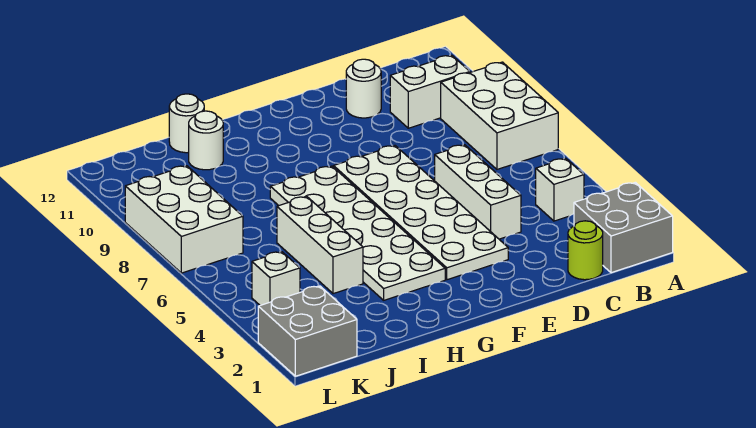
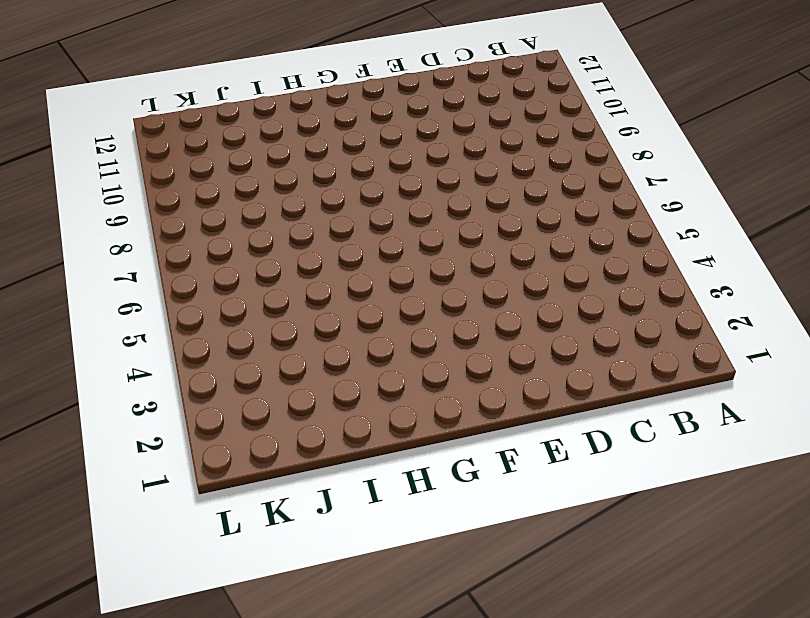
none -> grey brick A1:B2 level 1
none -> white brick A7:B9 level 1
none -> white brick B4 level 1

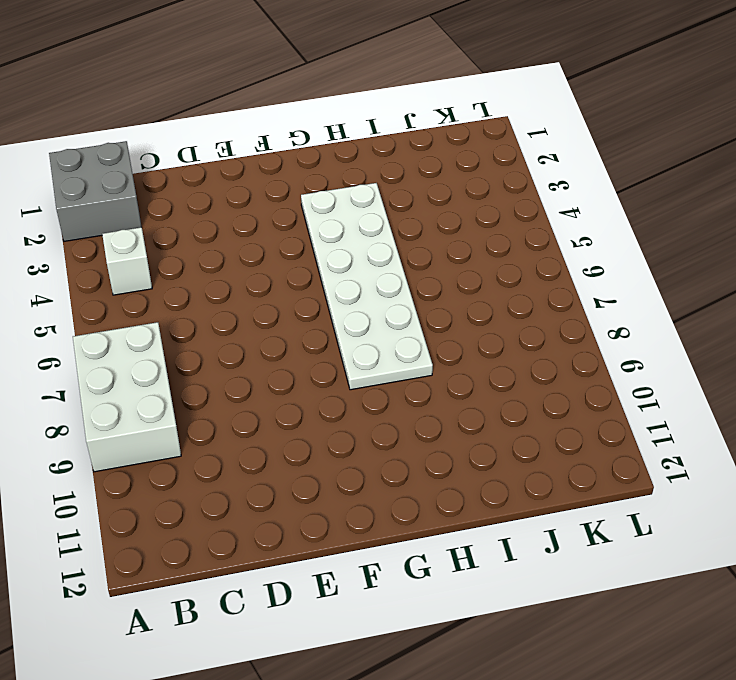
none -> white brick B10:C10 level 1
none -> lime round brick C1 level 1
none -> white brick D4:D6 level 1

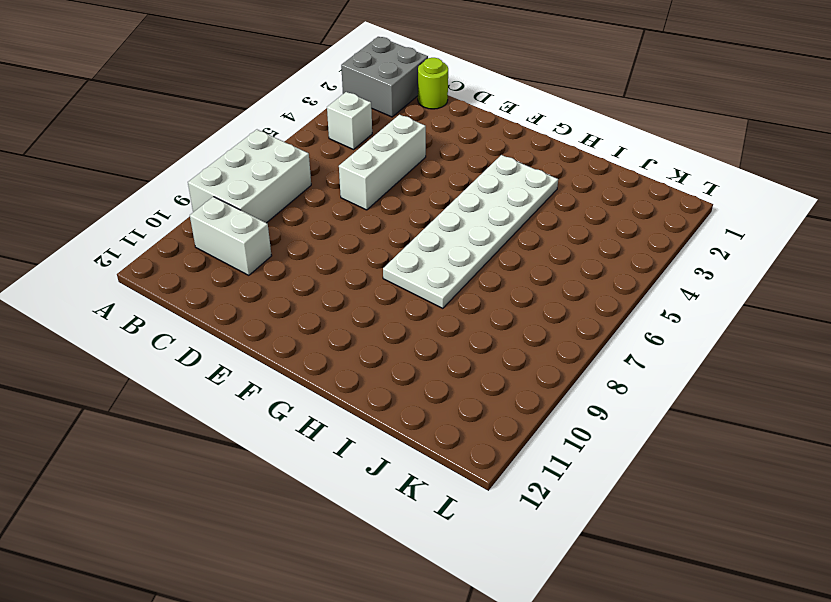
none -> white round brick D11 level 1
none -> white plate E3:F8 level 1
none -> white brick I4:I6 level 1

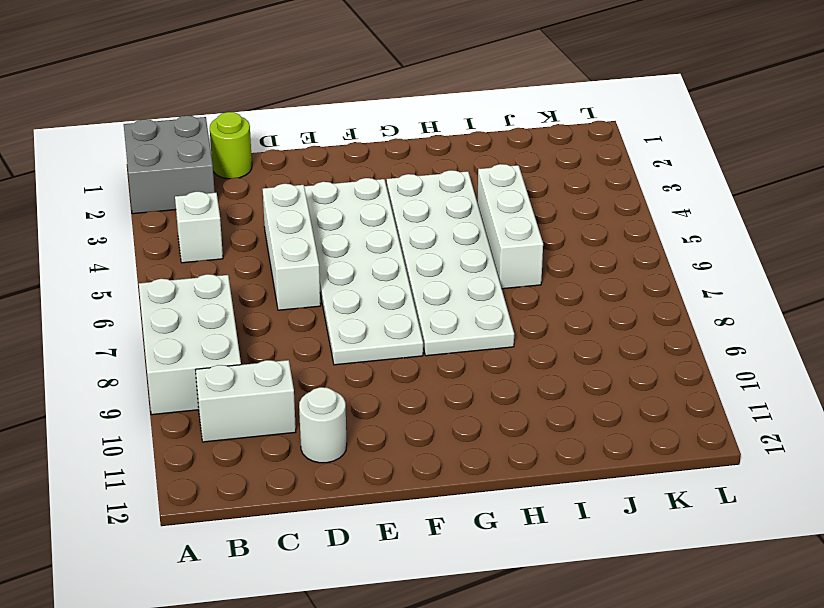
none -> white round brick I11 level 1
none -> white round brick I12 level 1
none -> grey brick K1:L2 level 1

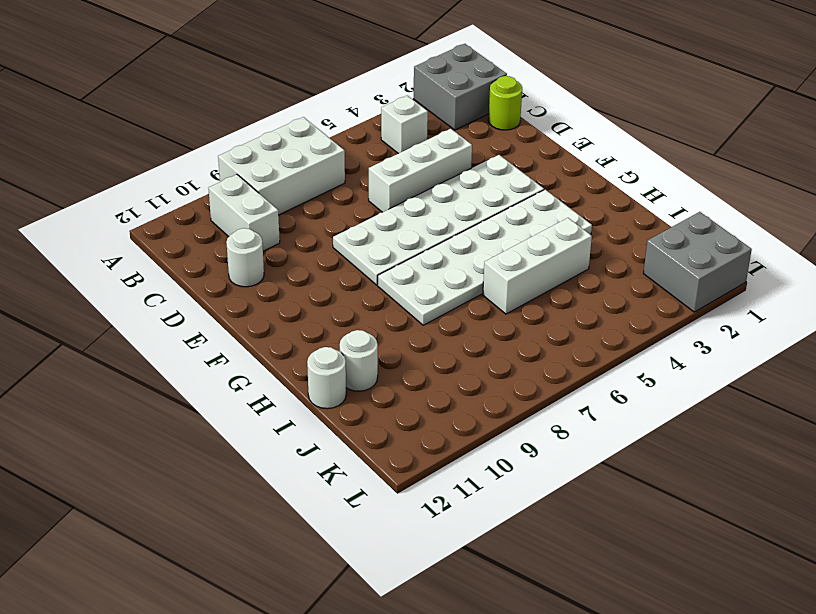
none -> white brick K4 level 1
none -> white brick K7:L9 level 1

